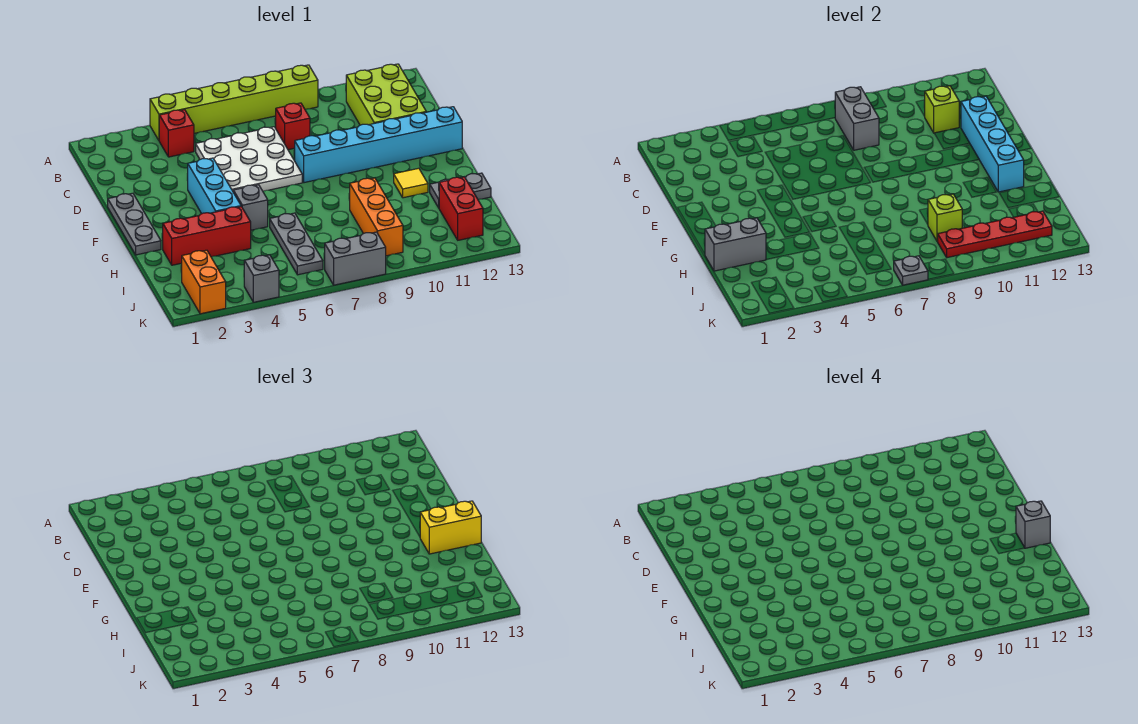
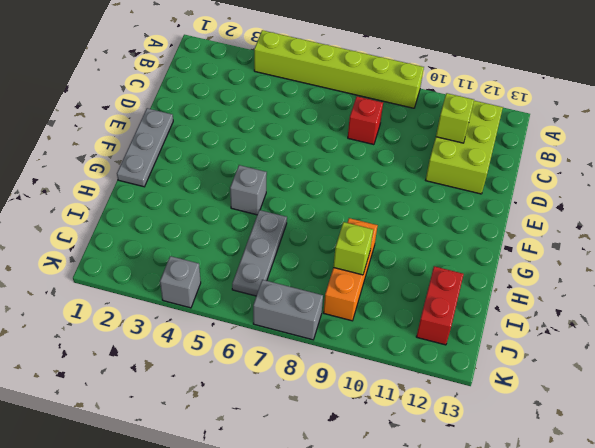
none -> red brick B4 level 1
none -> white plate C5:E7 level 1
none -> cyan brick E4:G4 level 1

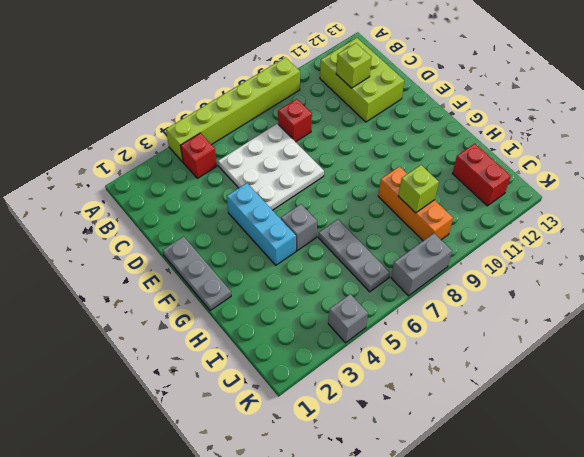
none -> cyan brick E8:E13 level 1
none -> yellow tile G11 level 1
none -> red brick H2:H4 level 1

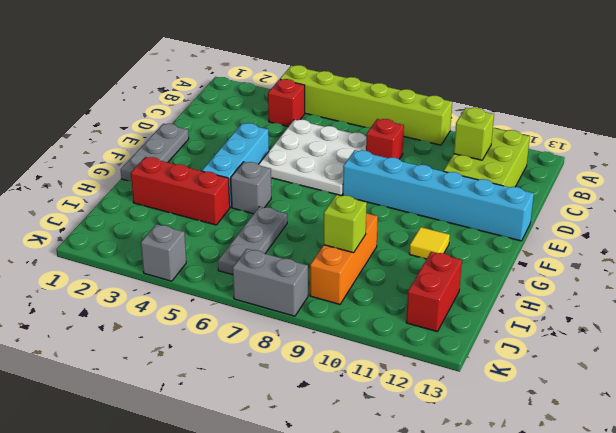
none -> grey plate H12:H13 level 1
none -> orange brick J2:K2 level 1
none -> grey brick B8:C8 level 2

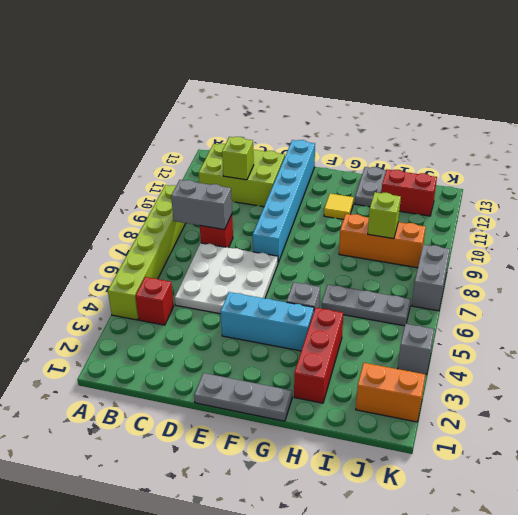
none -> cyan brick D12:G12 level 2
none -> grey brick H1:H2 level 2
none -> red plate J9:J12 level 2

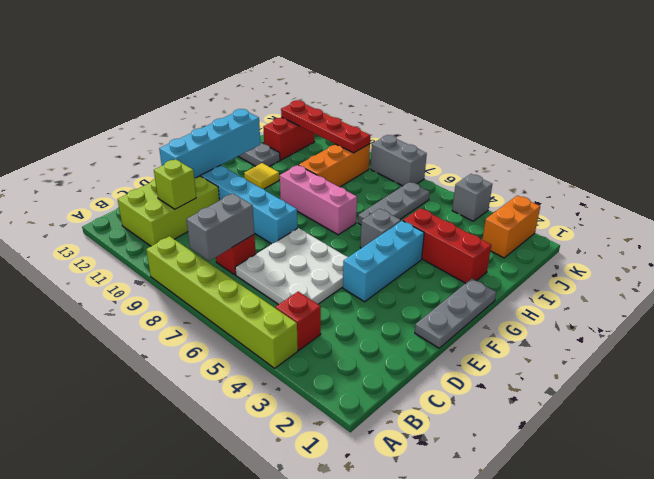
pink brick G7:G9 level 1 -> none
none -> grey brick H1:H2 level 2
none -> lime brick I9 level 2
none -> grey plate K7 level 2

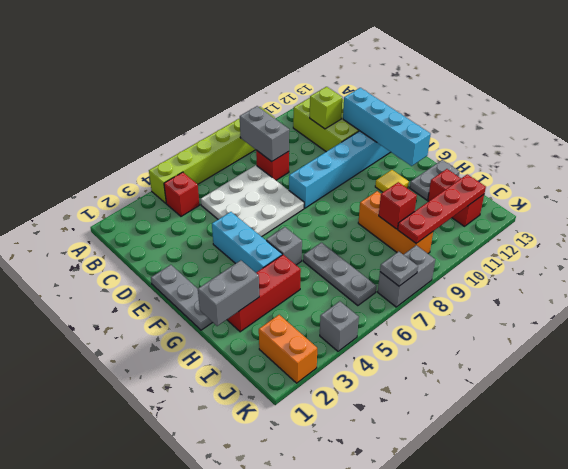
red brick I9 level 2 -> lime brick I9 level 2
none -> yellow brick G12:G13 level 3
none -> grey brick G13 level 4

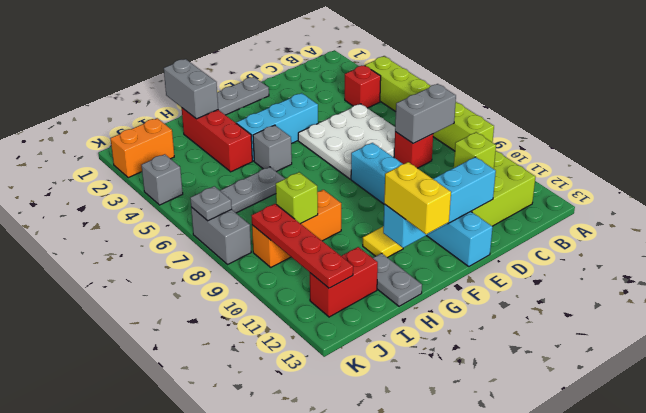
none -> grey brick G13 level 4

